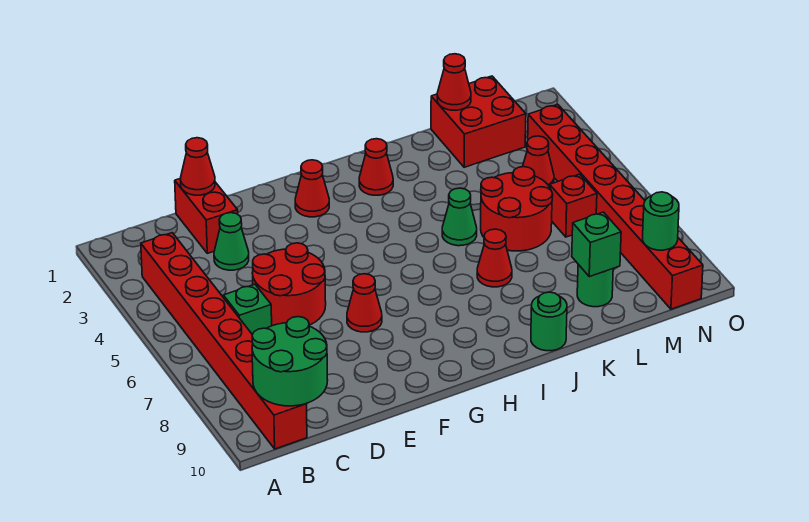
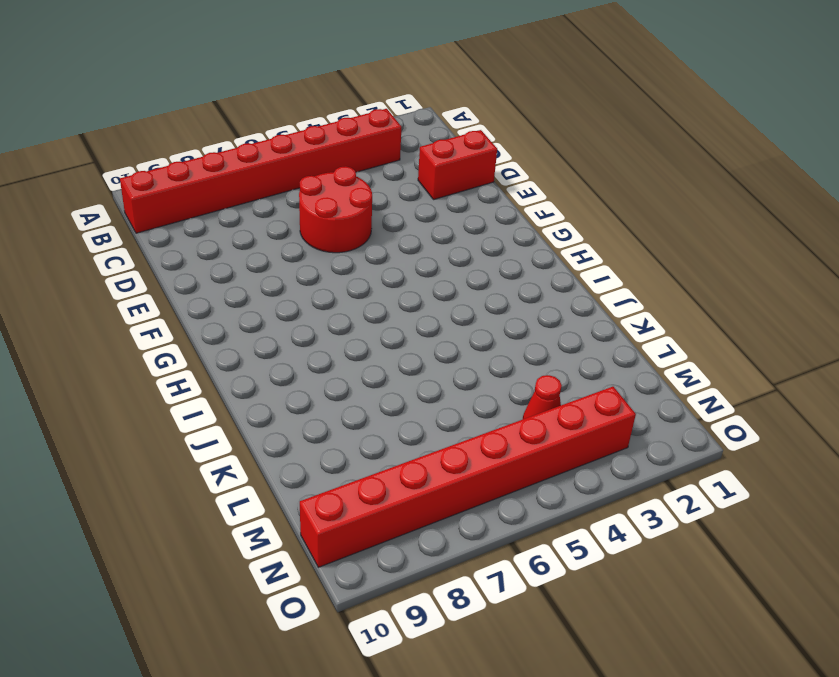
none -> green brick C6 level 1
none -> green cone D3 level 1
none -> red cone F7 level 1

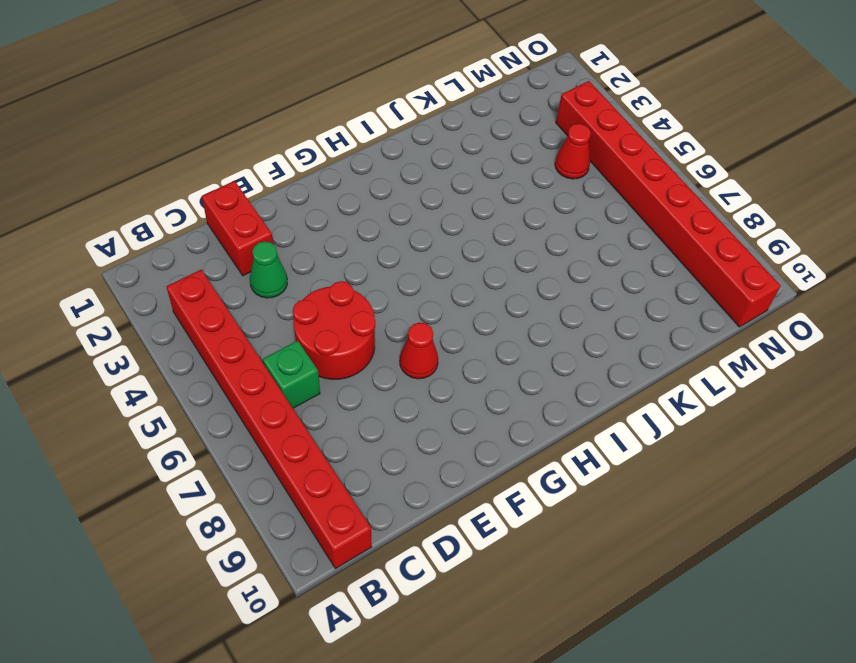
none -> red cone G2 level 1
none -> red cone I2 level 1
none -> green cone J5 level 1

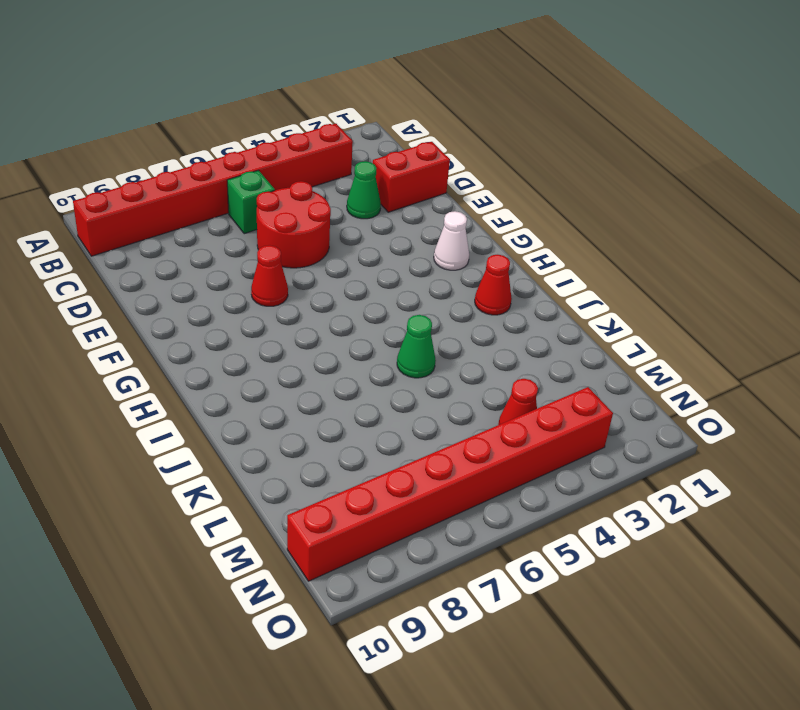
white cone G2 level 1 -> red cone G2 level 1
none -> red cone J7 level 1
none -> green round brick J10 level 1
none -> red round brick K5:L6 level 1

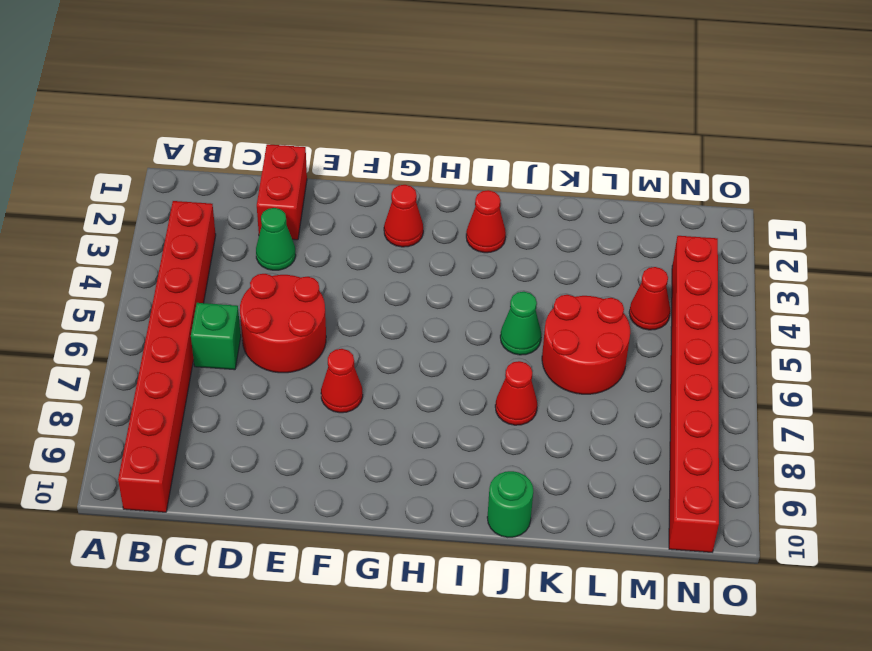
none -> red brick L1:M2 level 1
none -> green round brick L9 level 1
none -> red brick M6 level 1

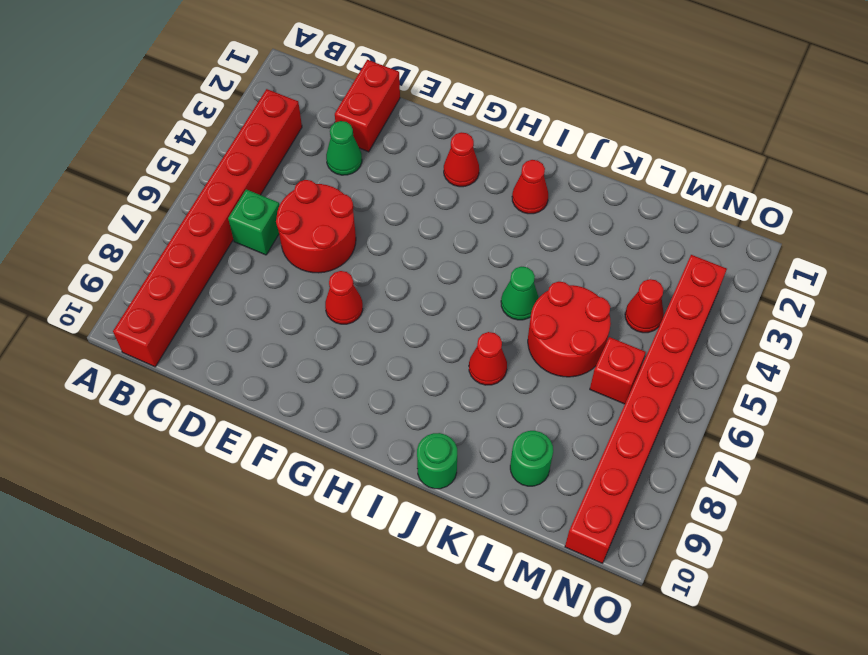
none -> red brick L1:M2 level 1
none -> green round brick B9:C10 level 2
none -> red cone D1 level 2

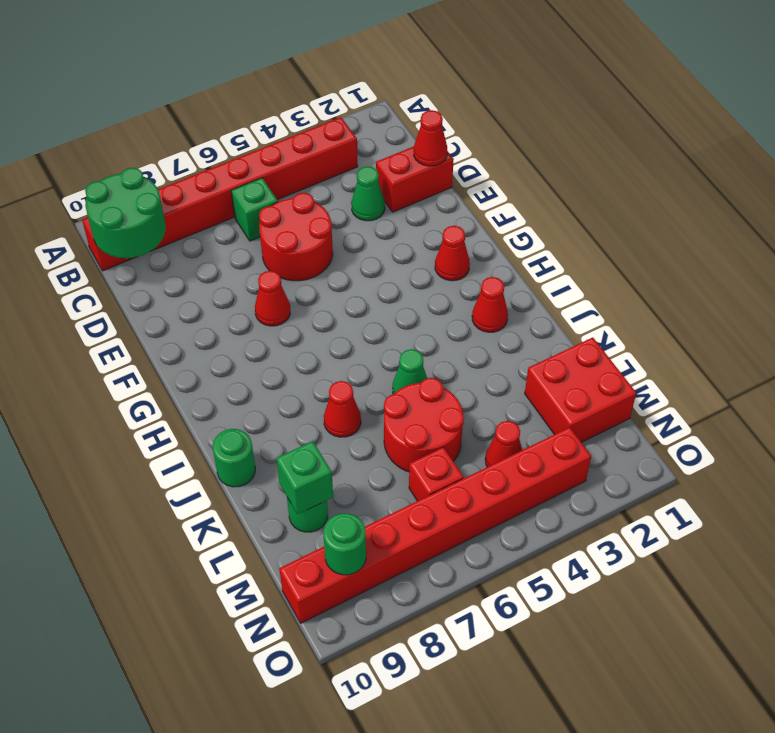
none -> red cone L1 level 2

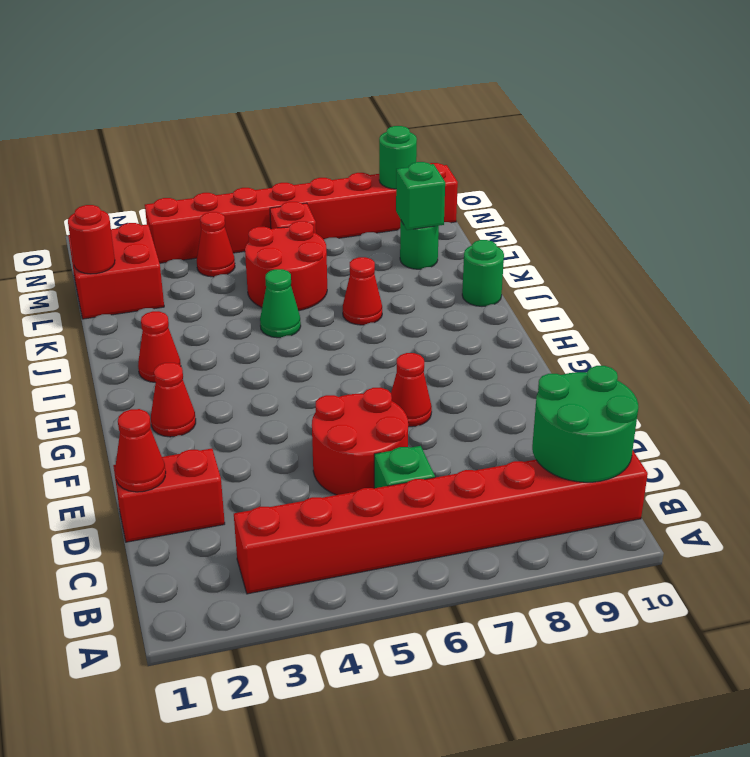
red round brick L1 level 2 -> red cone L1 level 2
none -> green cone D3 level 1

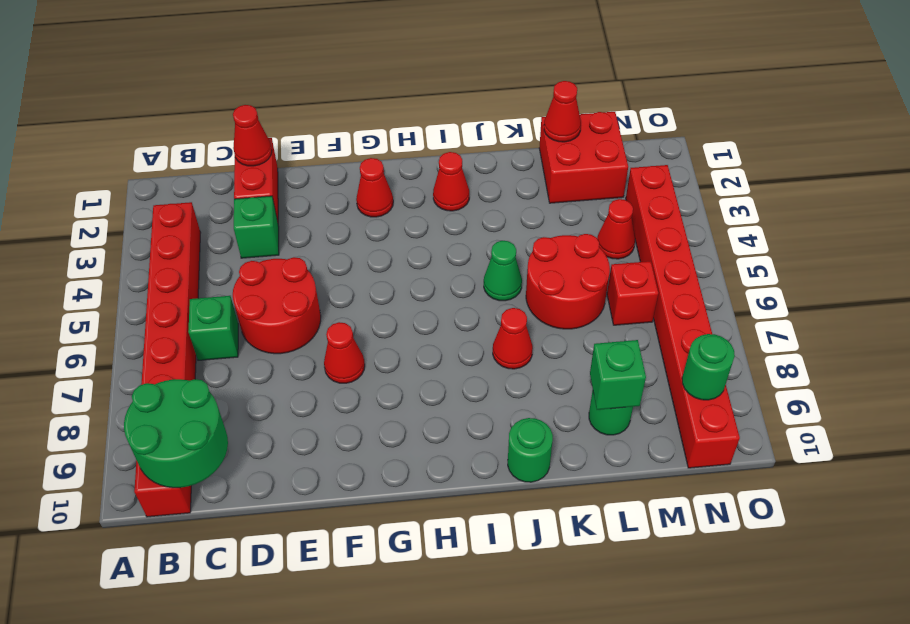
green brick D3 level 1 -> green cone D3 level 1

